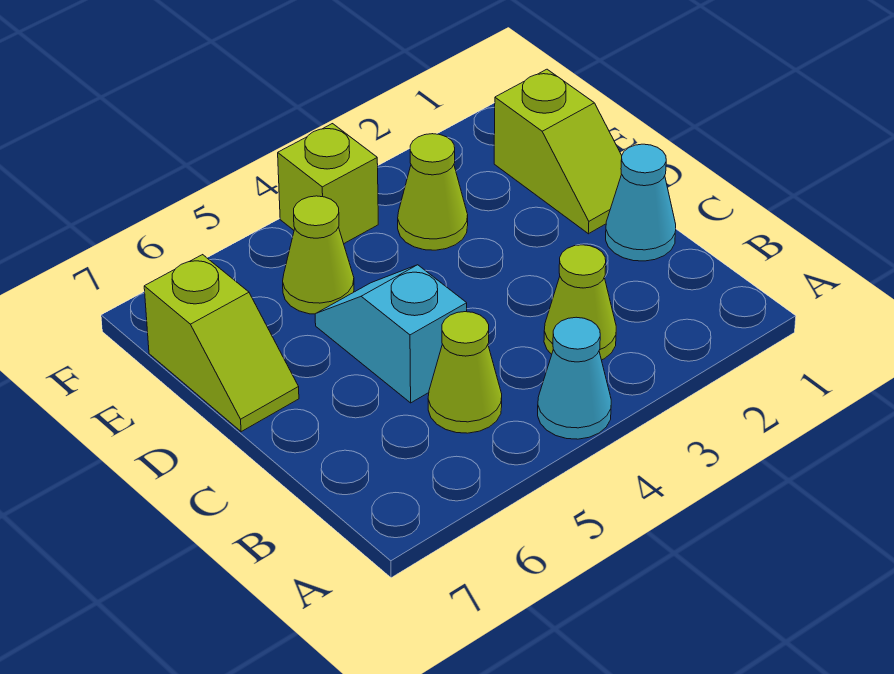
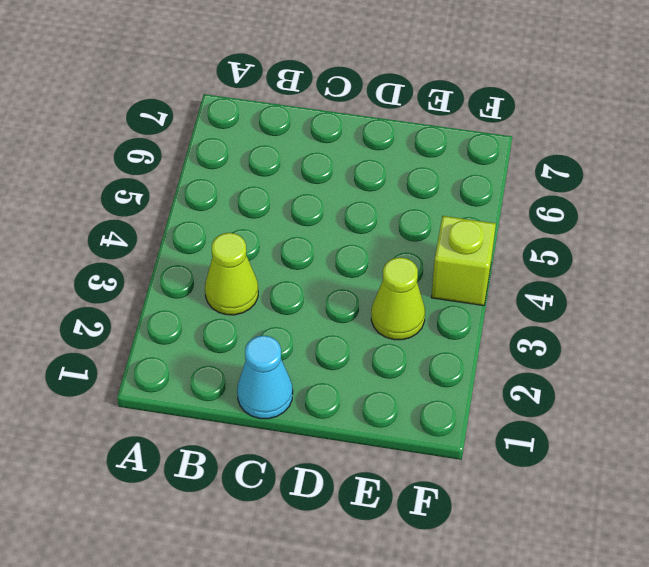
none -> cyan cone A4 level 1
none -> lime cone B5 level 1

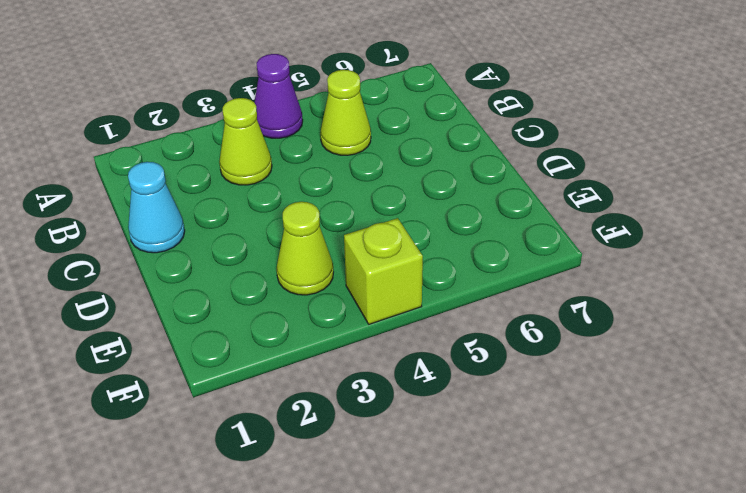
purple cone A4 level 1 -> cyan cone A4 level 1
none -> cyan slope C5:D5 level 1 top C
none -> lime slope D1:E1 level 1 top E

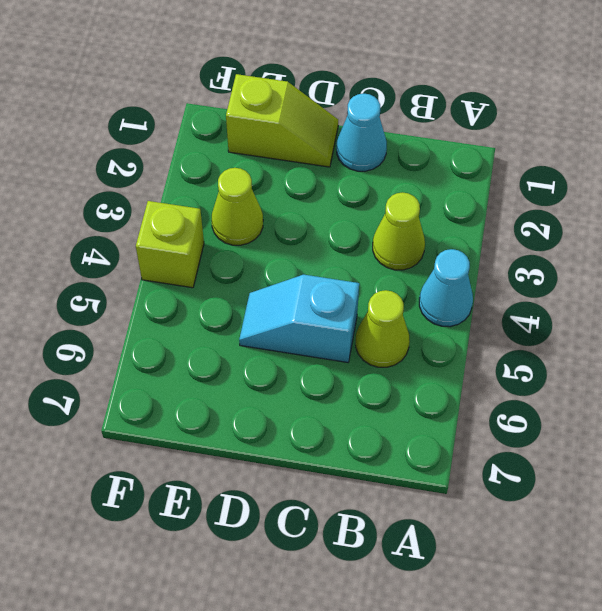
none -> lime slope D7:E7 level 1 top E
none -> lime cone E5 level 1

